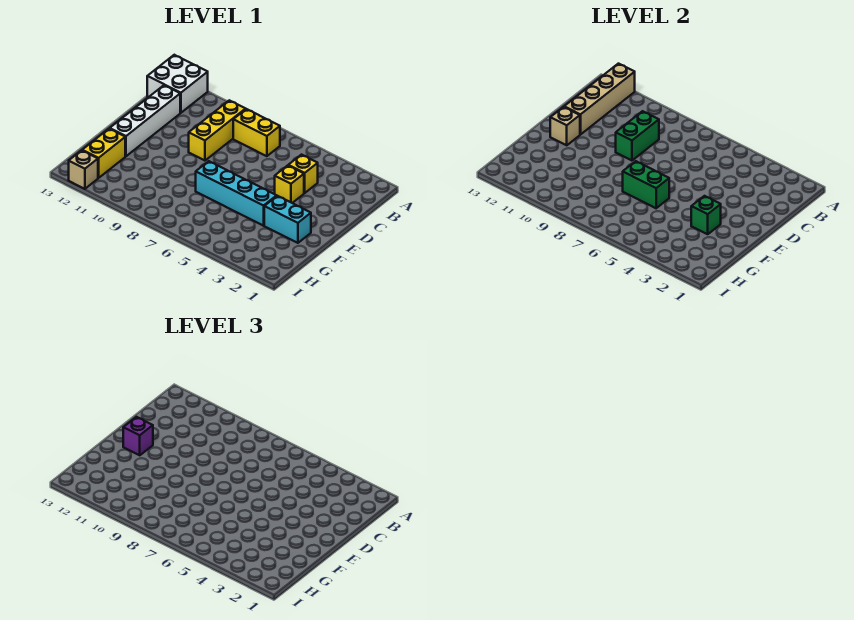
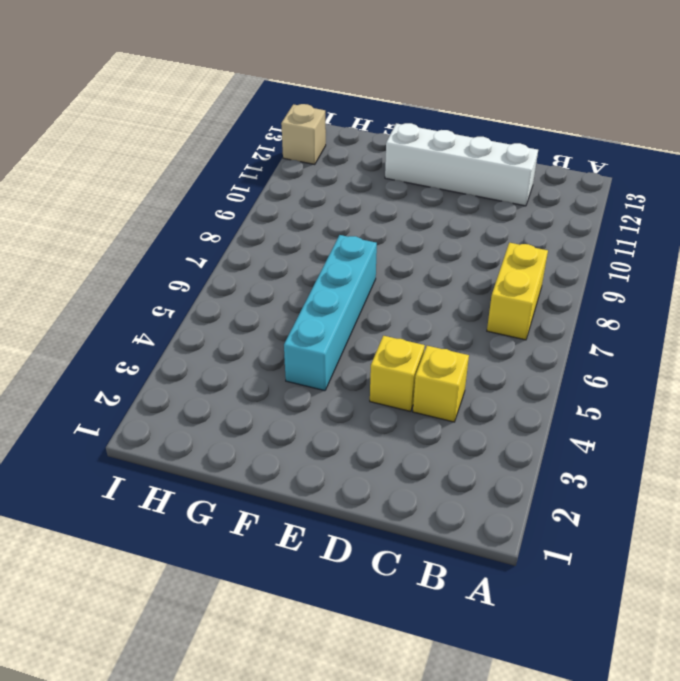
none -> white brick A12:B13 level 1
none -> yellow brick B9:D9 level 1
none -> cyan brick F2:F3 level 1

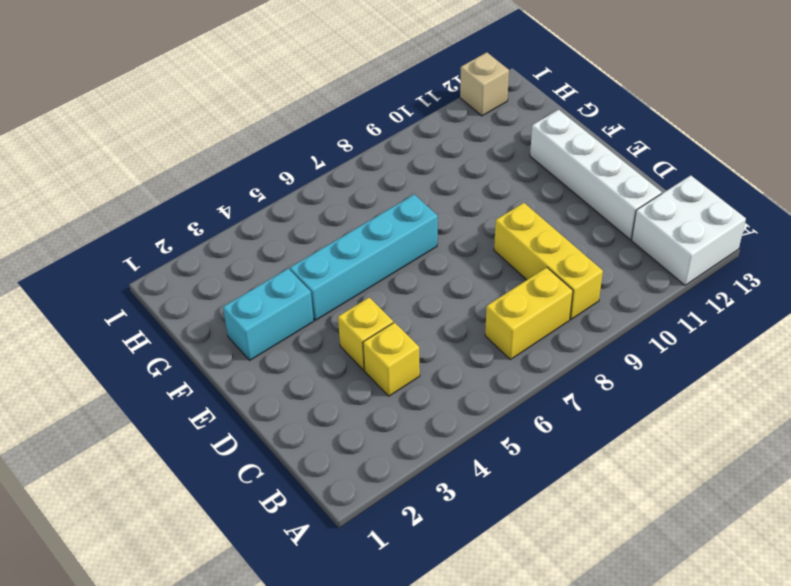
none -> yellow brick G12:H12 level 1
none -> tan brick A12:D12 level 2
none -> green brick C9:D9 level 2

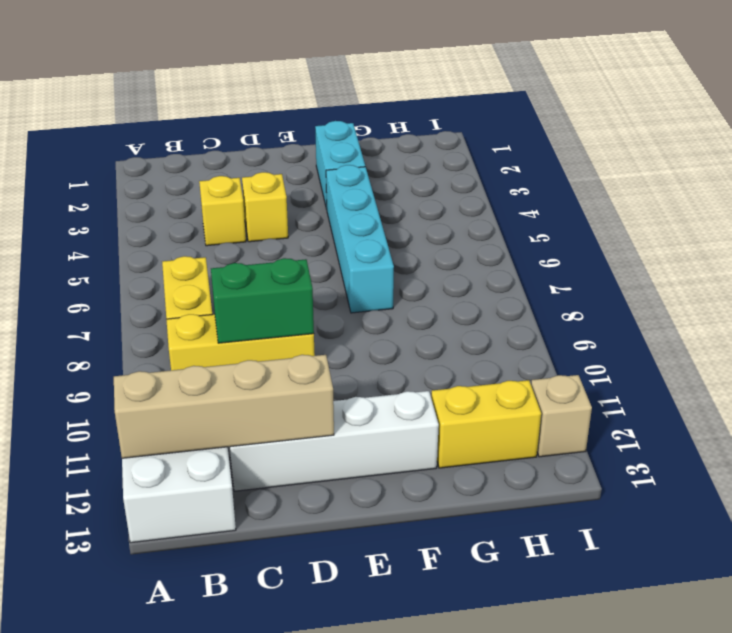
none -> tan brick E12 level 2
none -> green brick F3 level 2
none -> green brick F6:F7 level 2

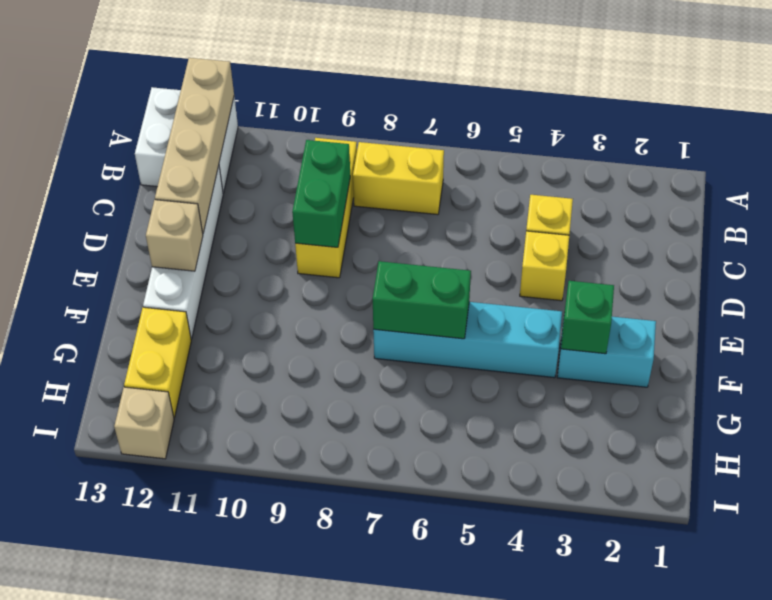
none -> purple brick E12 level 3

